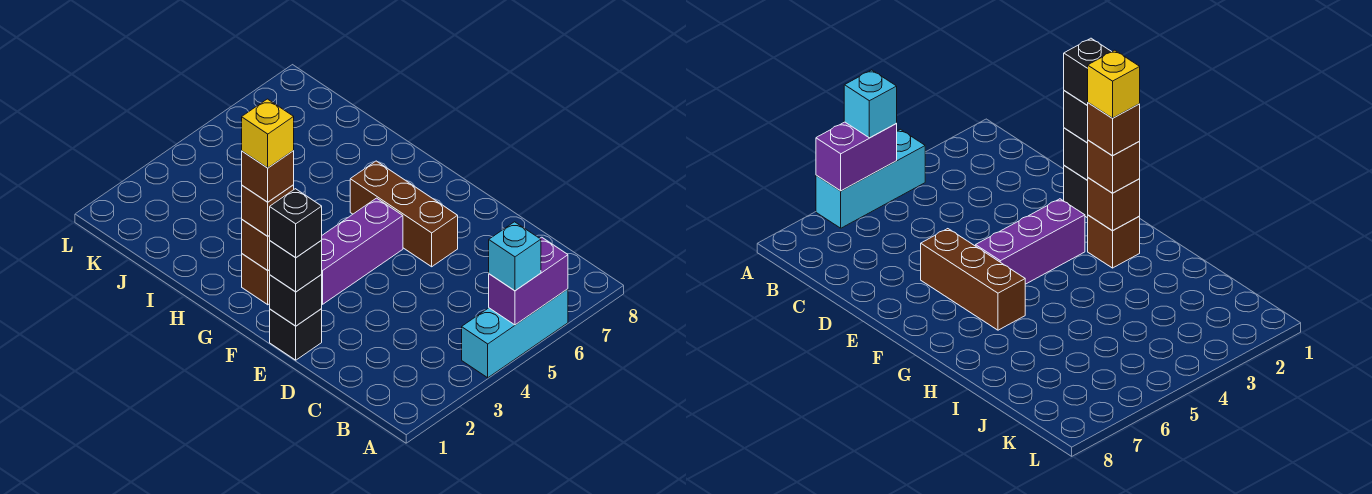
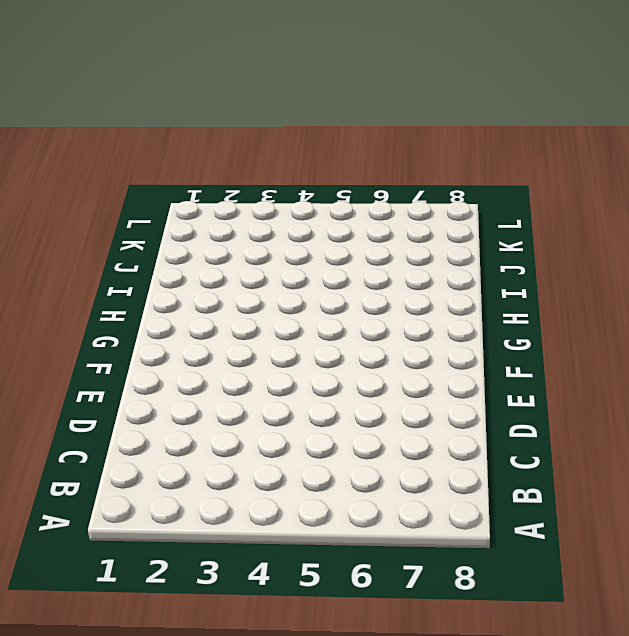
none -> cyan brick A4:A6 level 1
none -> black brick E1 level 1
none -> brown brick E6:G6 level 1

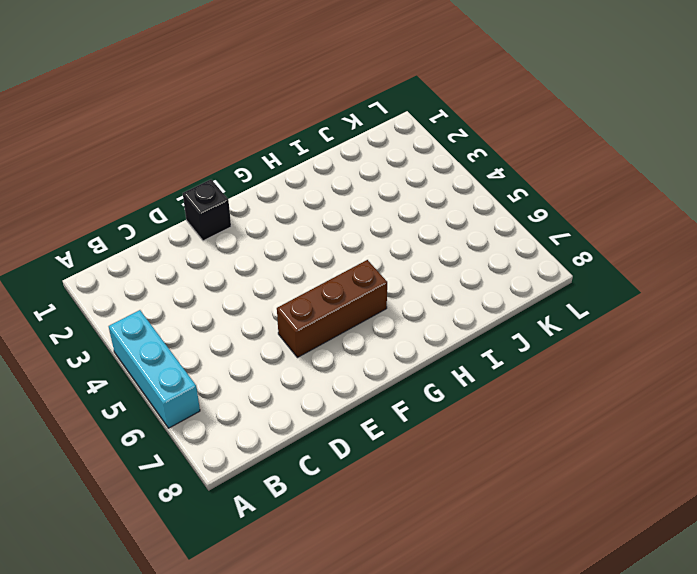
none -> purple brick F3:F5 level 1
none -> brown brick G2 level 1
none -> purple brick A5:A6 level 2

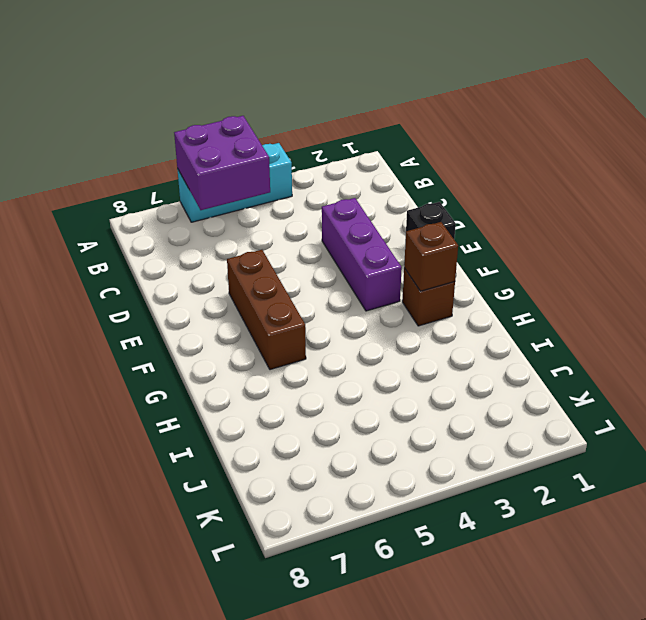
purple brick A5:B6 level 2 -> purple brick A5:A6 level 2
purple brick D3:F3 level 1 -> purple brick F3:F5 level 1
none -> black brick E1 level 2
none -> cyan brick A5 level 3
none -> black brick E1 level 3

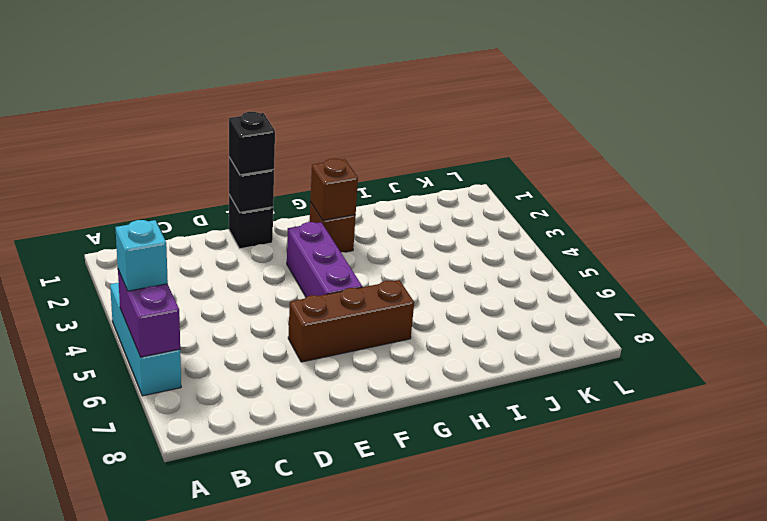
none -> brown brick G2 level 3
none -> black brick E1 level 4
none -> brown brick G2 level 4

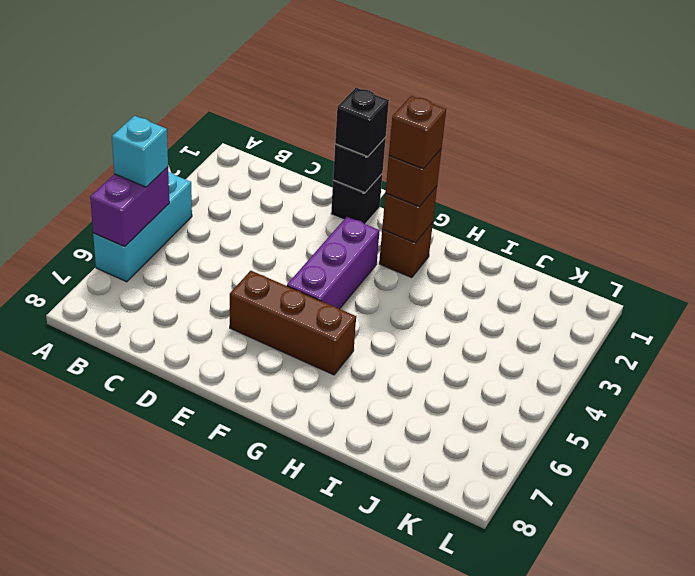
none -> black brick E1 level 4
none -> yellow brick G2 level 5

